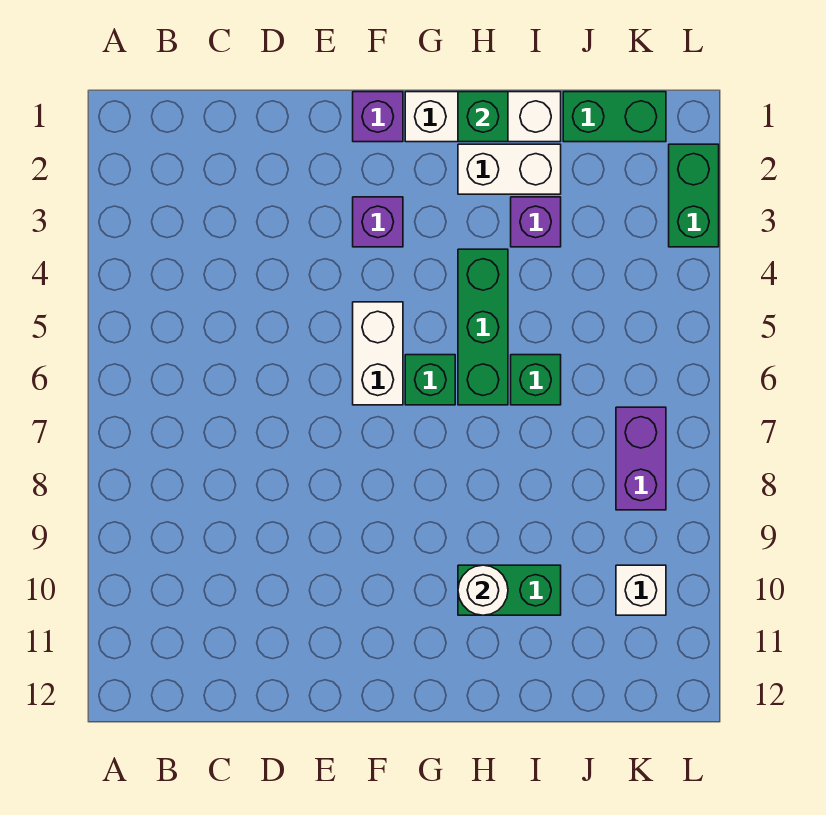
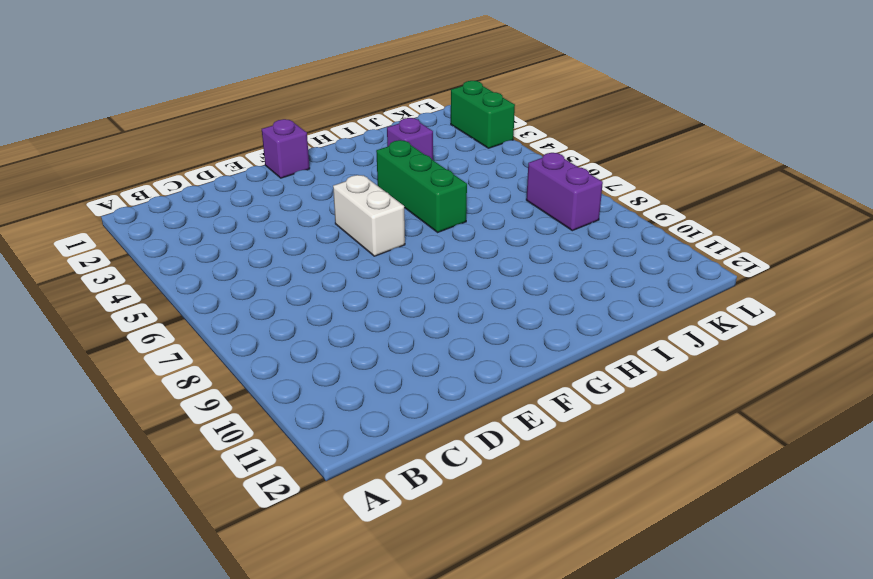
none -> purple brick F3 level 1
none -> white brick G1:I1 level 1
none -> green brick G6 level 1

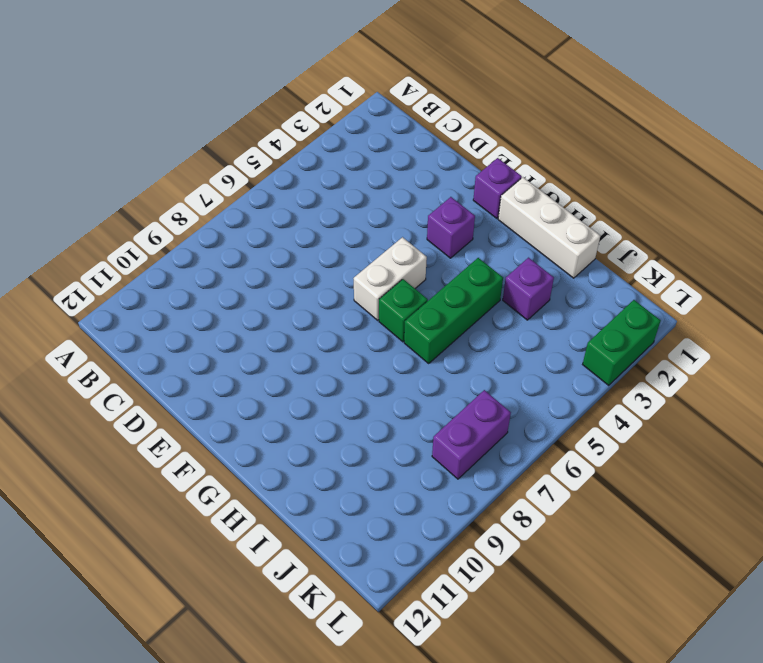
none -> white brick H2:I2 level 1
none -> green brick H10:I10 level 1
none -> green brick I6 level 1

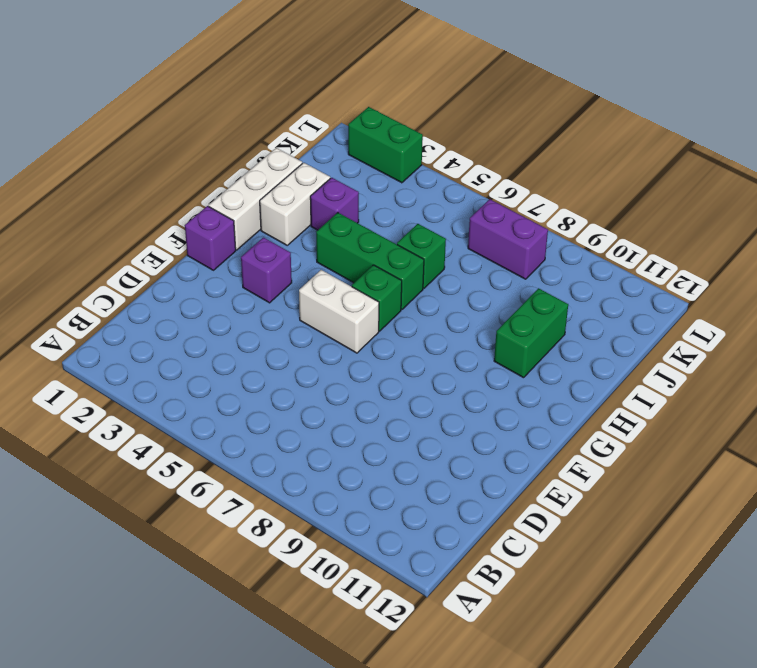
none -> green brick J1:K1 level 1
none -> white brick K10 level 1
none -> green brick H1 level 2

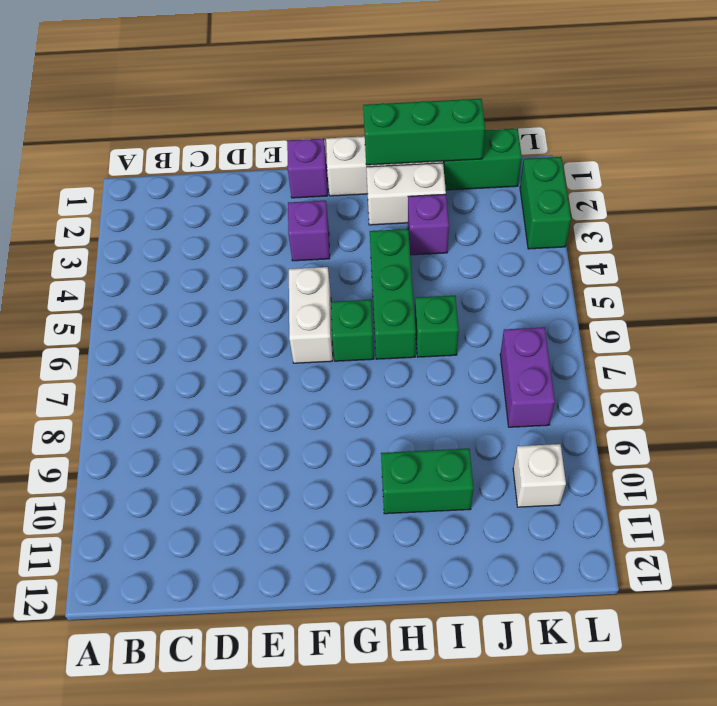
green brick H1:J1 level 2 -> green brick H1 level 2
none -> white round brick H10 level 2

